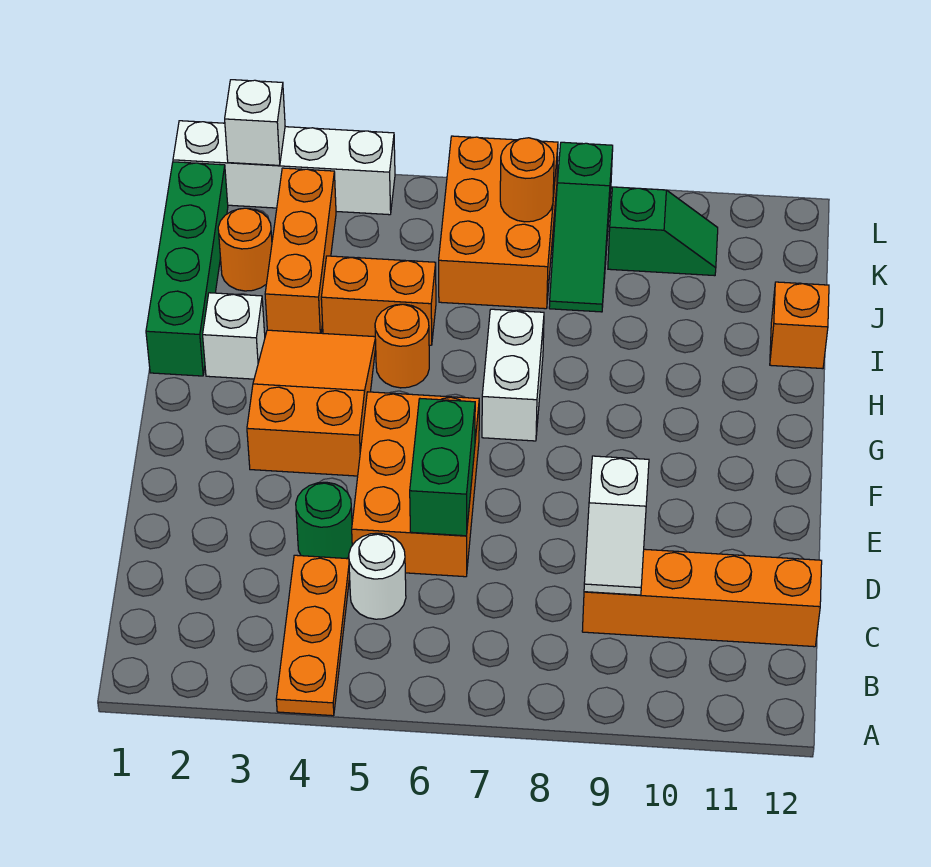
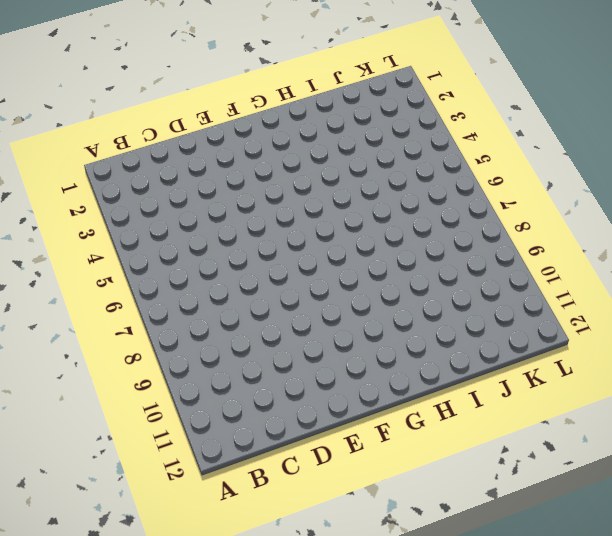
none -> orange plate A4:C4 level 1
none -> white round brick C5 level 1
none -> orange brick C9:C12 level 1

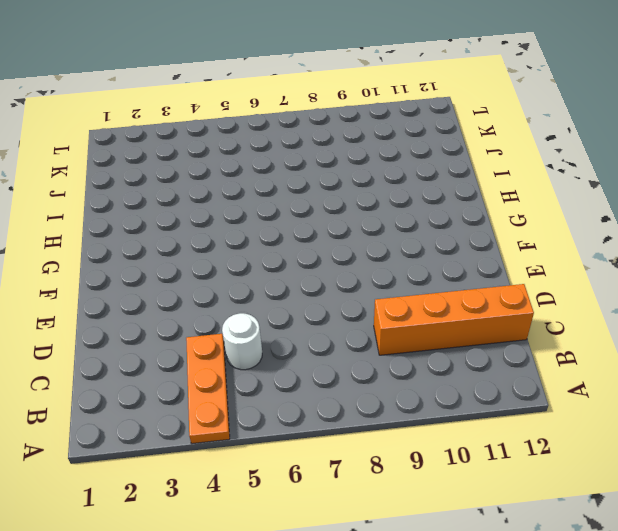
none -> green round brick D4 level 1
none -> orange brick D5:F6 level 1
none -> orange slope F3:H4 level 1 top F

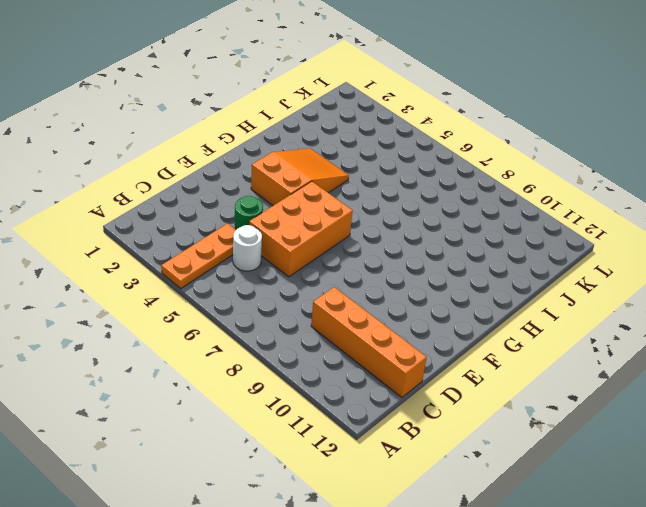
none -> white brick G7:H7 level 1
none -> green brick H1:K1 level 1
none -> white brick H2 level 1

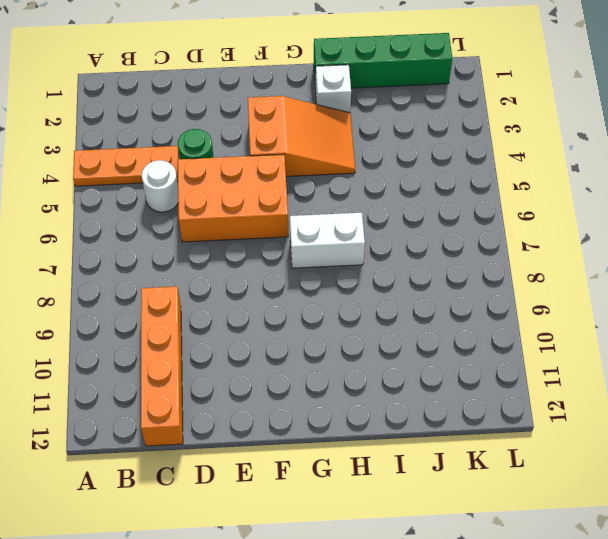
none -> orange round brick H5 level 1
none -> orange brick I3:K3 level 1
none -> orange brick I4:I5 level 1

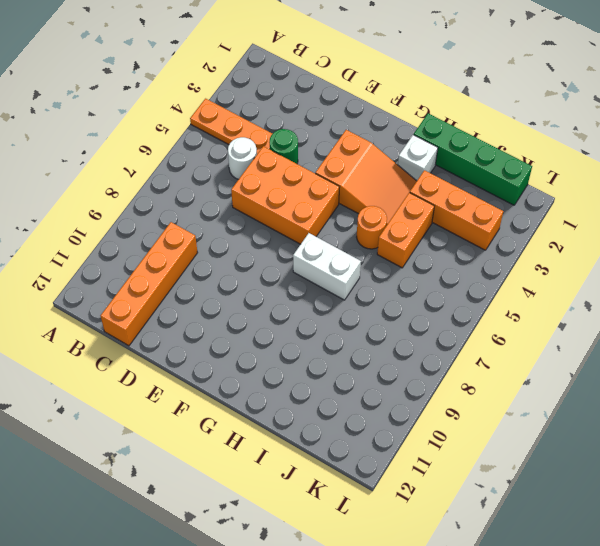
none -> orange brick I12 level 1
none -> orange round brick J2 level 1
none -> orange brick J6:L7 level 1

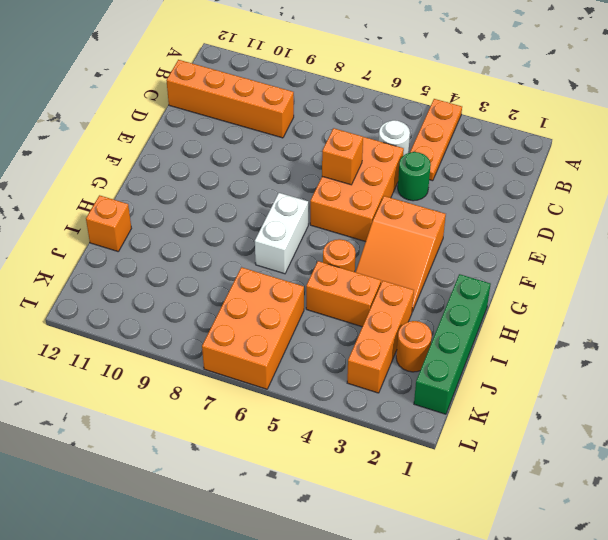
orange brick E6 level 2 -> green brick D6:E6 level 2
none -> white brick H2 level 1
none -> green slope J8:L8 level 1 top L
none -> green slope K9:K10 level 1 top 9

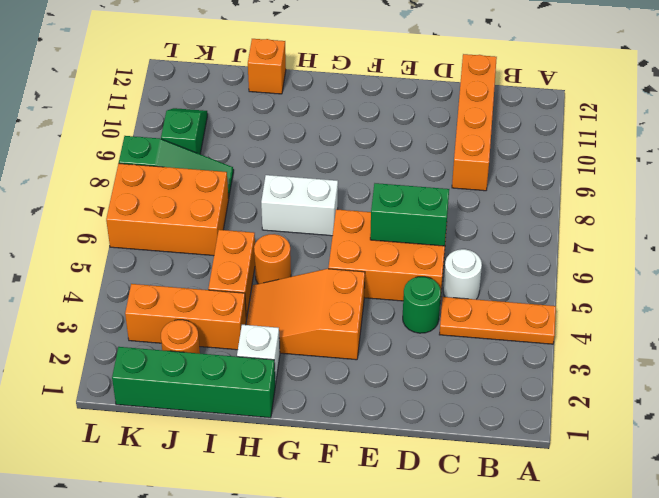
none -> white brick L1:L4 level 1
none -> white slope C9:D9 level 2 top D
none -> orange round brick K7 level 2

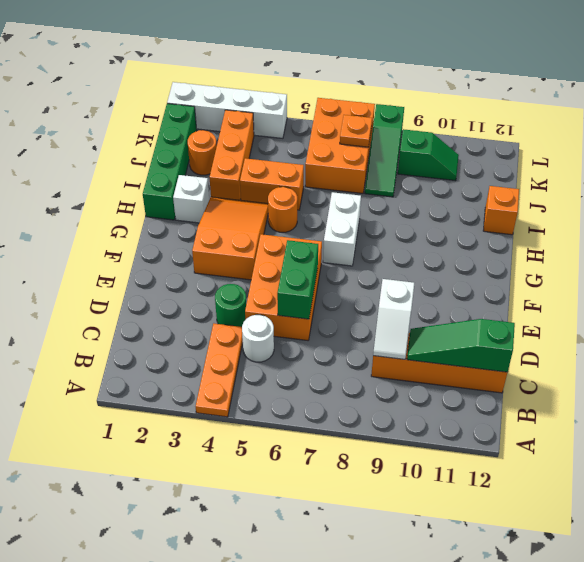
green slope C10:C12 level 2 top 12 -> none
orange plate K7 level 2 -> orange round brick K7 level 2
none -> white brick L2 level 2

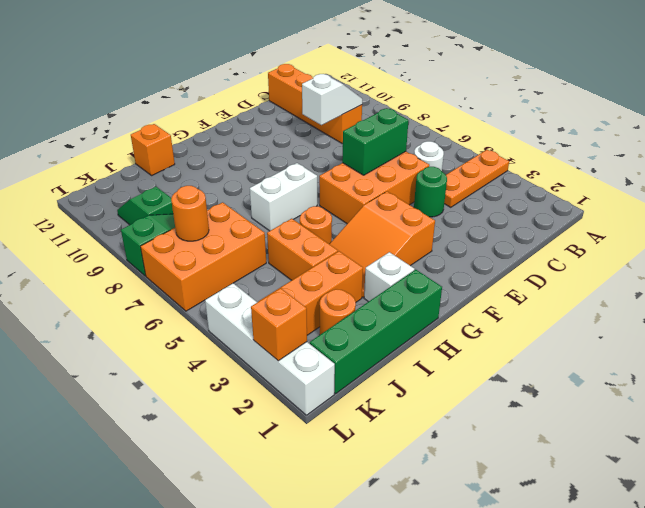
orange brick L2 level 2 -> white brick L2 level 2

